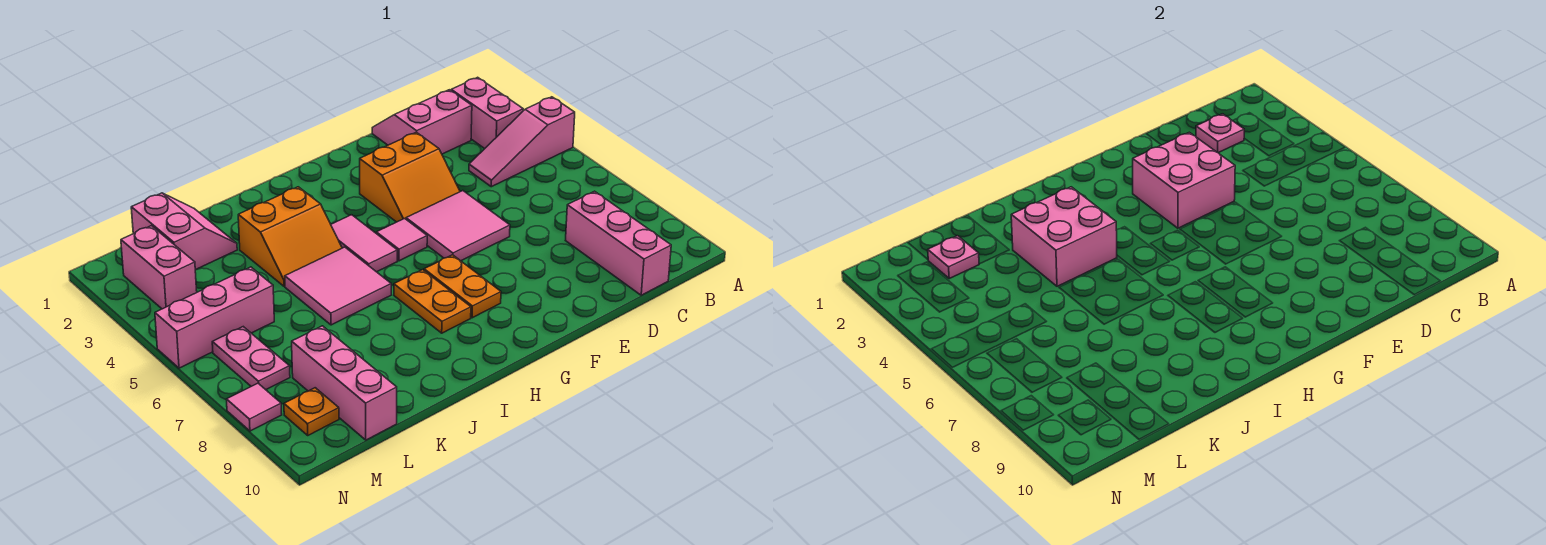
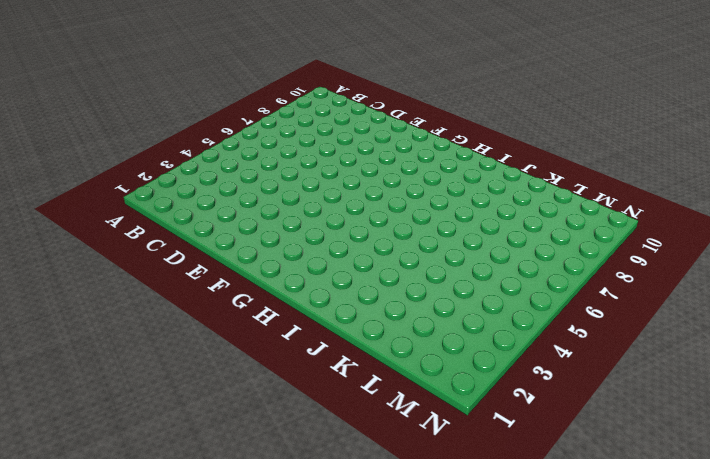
none -> pink slope A4:C4 level 1 top A
none -> pink brick B2:B3 level 1
none -> pink slope C1:D2 level 1 top 2

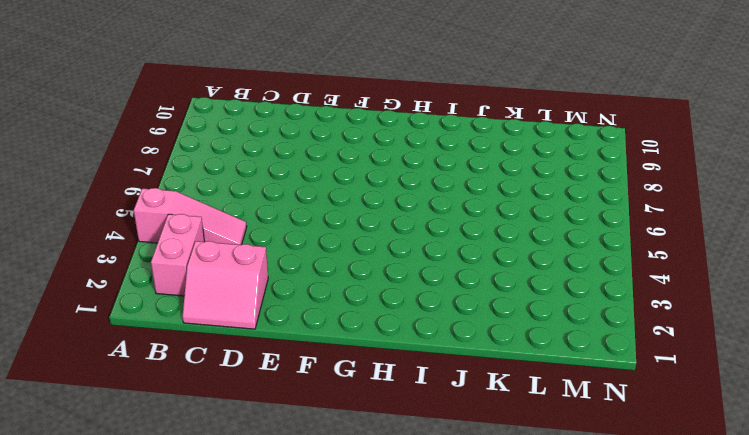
none -> pink brick C8:C10 level 1
none -> orange slope E3:F4 level 1 top 3
none -> pink tile E5:F6 level 1

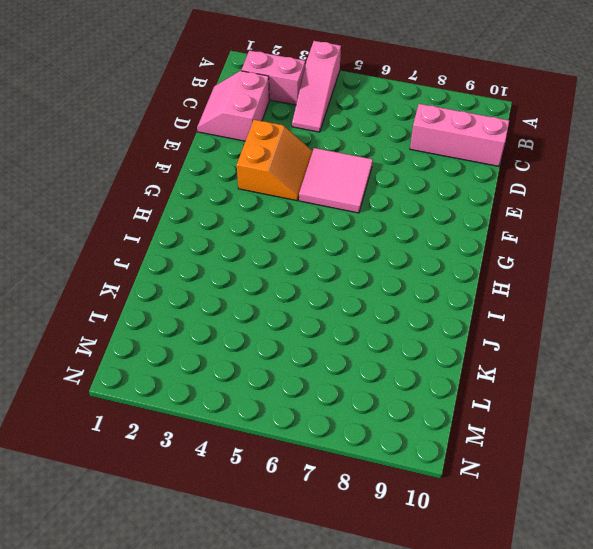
none -> pink tile G5 level 1
none -> orange plate G7:G8 level 1
none -> pink tile H4:H5 level 1

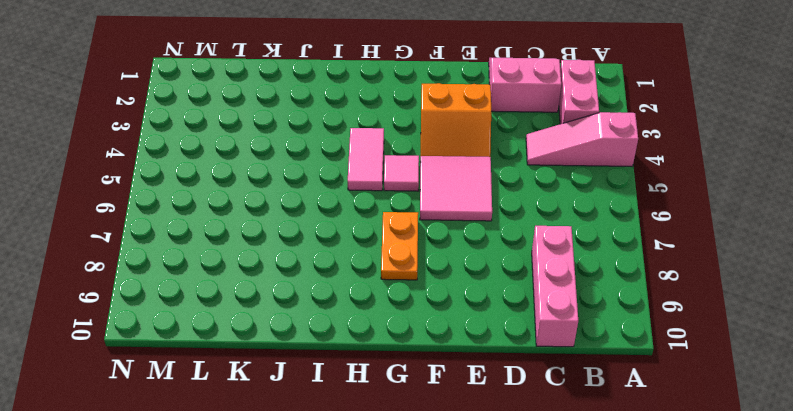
none -> orange plate H7:H8 level 1
none -> orange slope I3:J4 level 1 top 3
none -> pink tile I5:J6 level 1

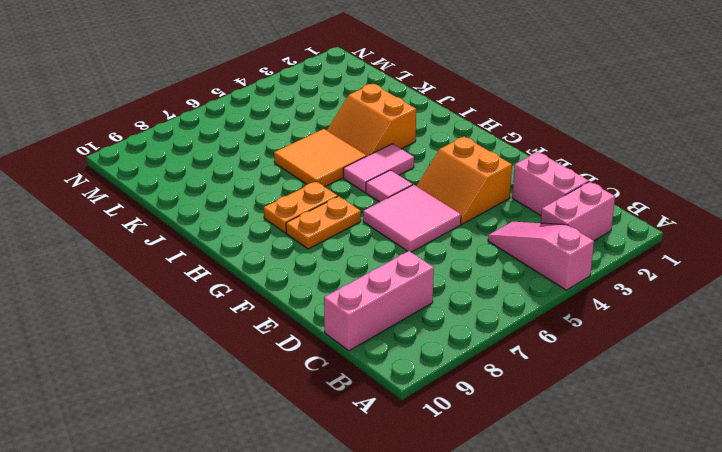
orange tile I5:J6 level 1 -> pink tile I5:J6 level 1
none -> pink slope K1:L2 level 1 top L
none -> pink brick L5:N5 level 1
none -> pink brick L8:L10 level 1

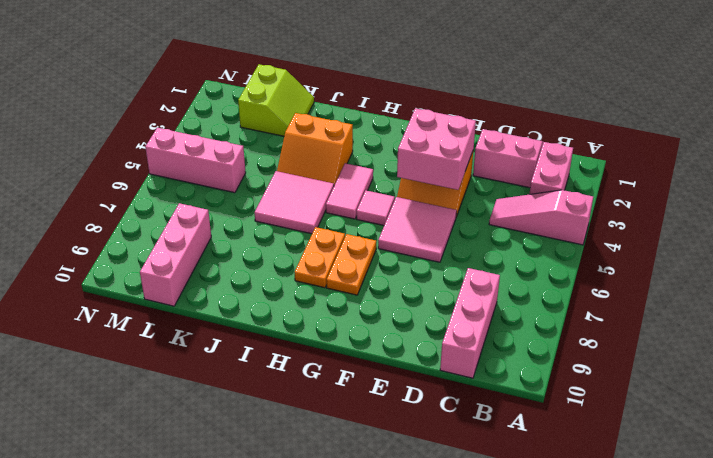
lime slope K1:L2 level 1 top L -> pink slope K1:L2 level 1 top L
none -> pink brick M2:M3 level 1
none -> pink plate M6:M7 level 1
none -> orange plate M9 level 1

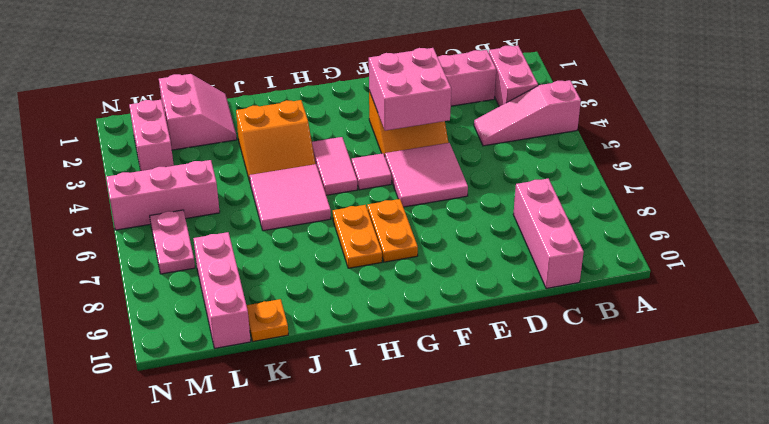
orange plate K10 level 1 -> orange plate M9 level 1
none -> pink tile N8 level 1
none -> pink plate C2 level 2
none -> pink brick I3:J4 level 2

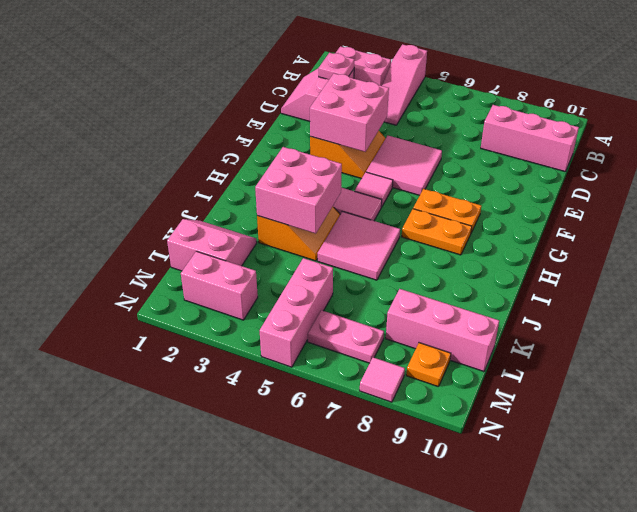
none -> pink plate L2 level 2

